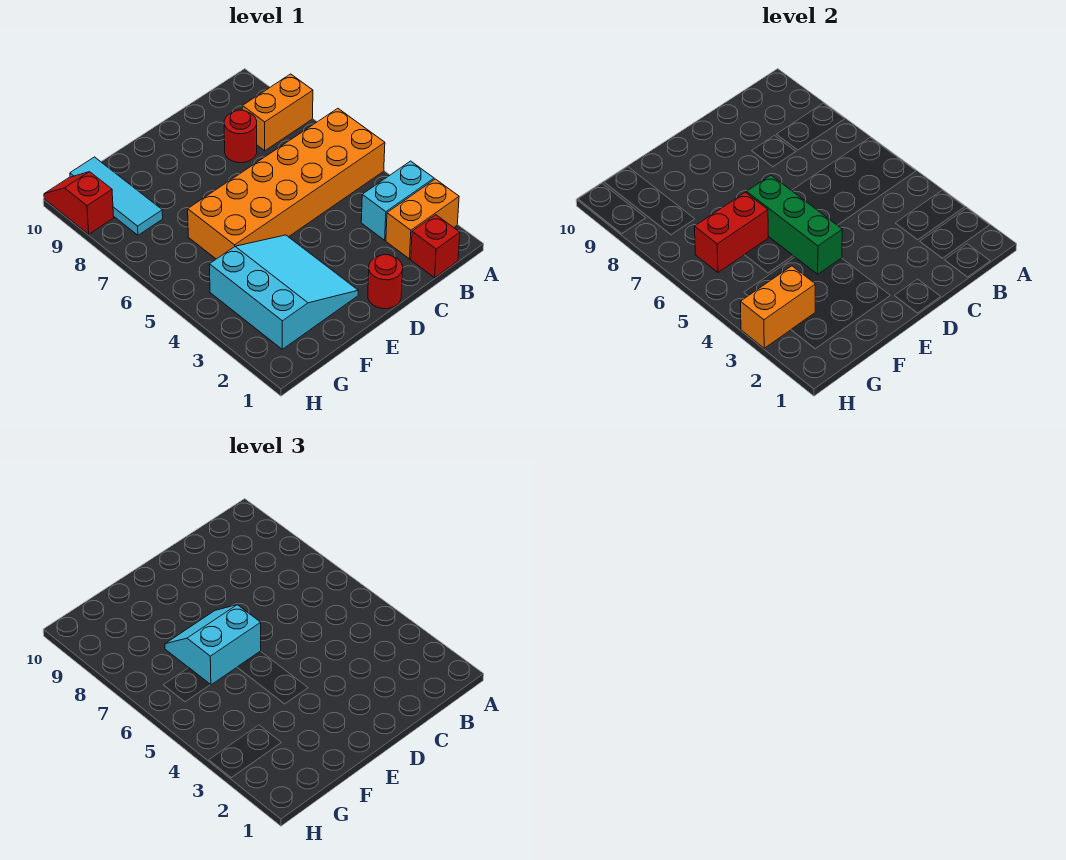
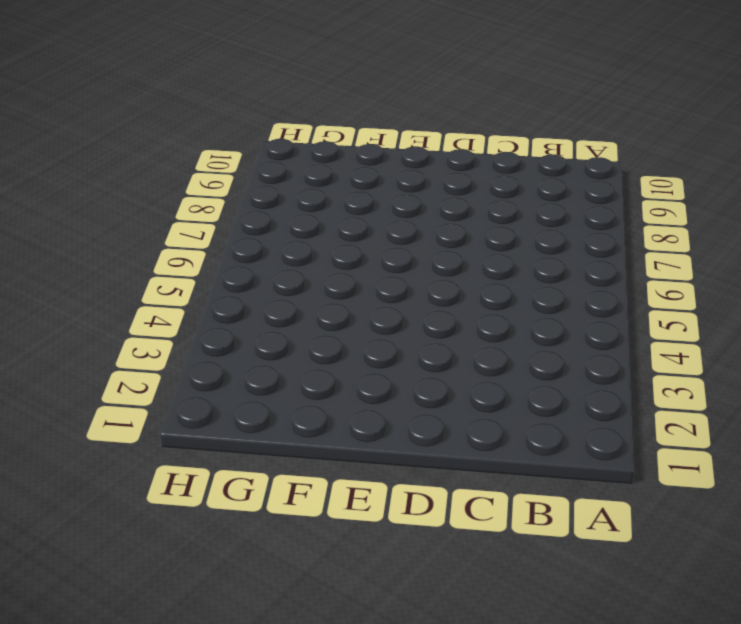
none -> orange brick A2:B2 level 1
none -> cyan brick A3:B3 level 1
none -> orange brick A5:F6 level 1

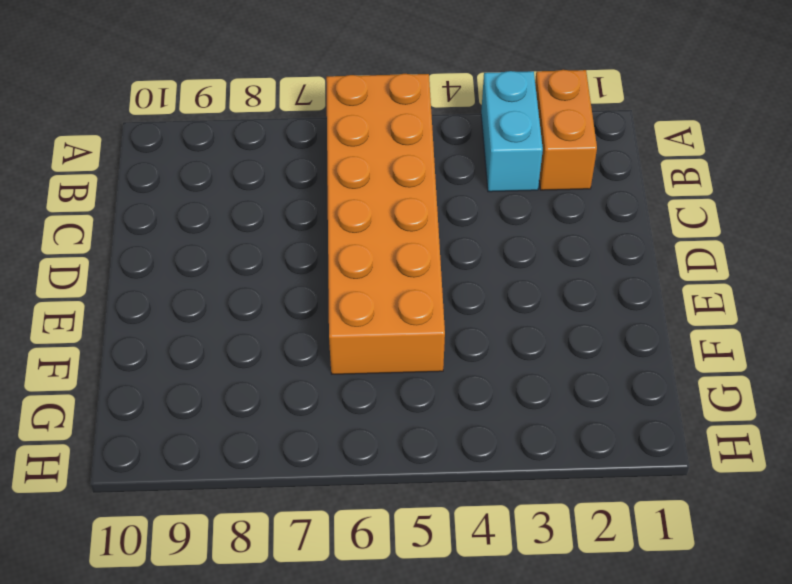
none -> orange brick A8:B8 level 1
none -> red brick B1 level 1
none -> red round brick C8 level 1

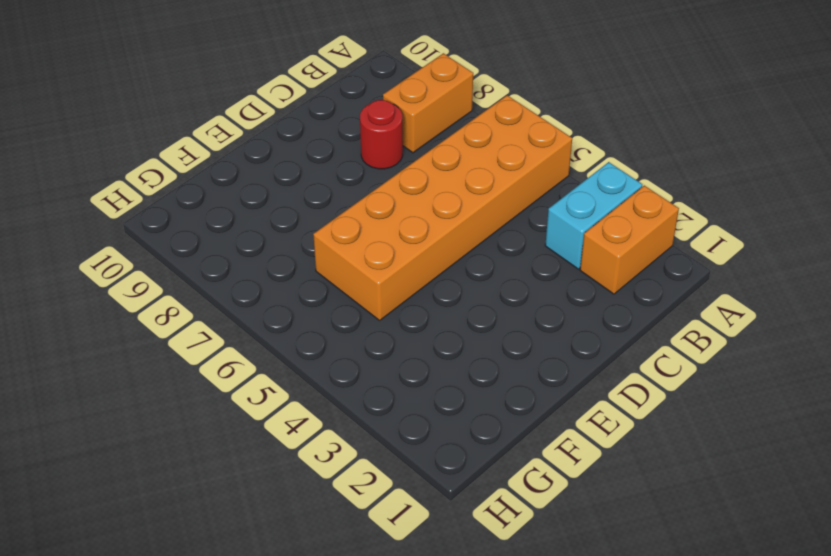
none -> red brick B1 level 1
none -> red round brick D1 level 1
none -> cyan slope E2:G4 level 1 top G

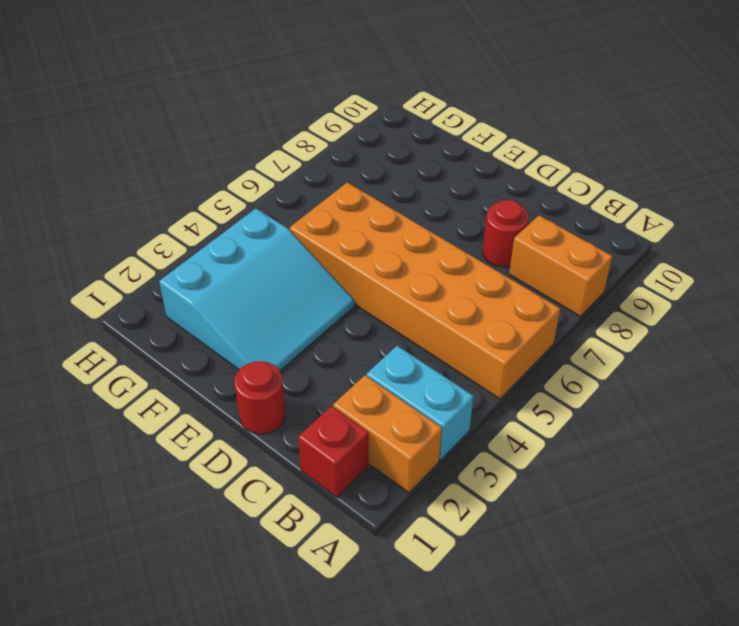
none -> cyan tile G8:G10 level 1
none -> red slope H9:H10 level 1 top 9
none -> green brick E4:E6 level 2

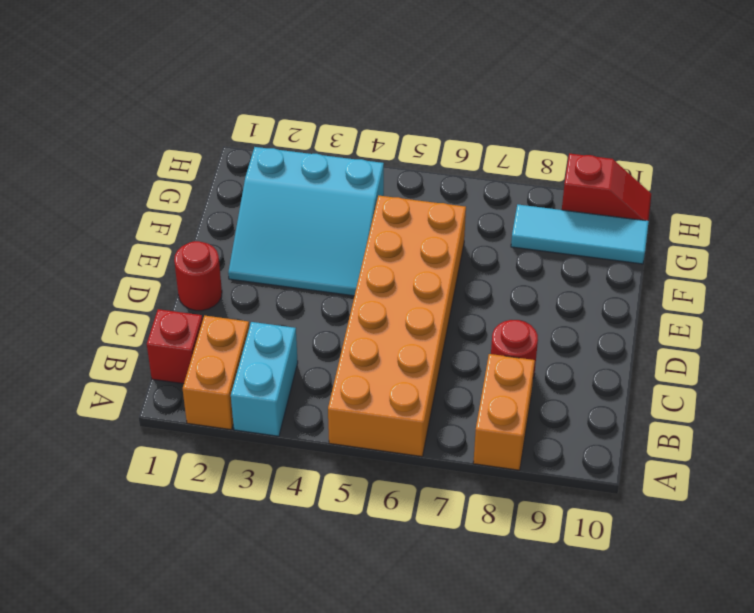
none -> green brick E4:E6 level 2
none -> red brick F6:G6 level 2
none -> orange brick G3:H3 level 2

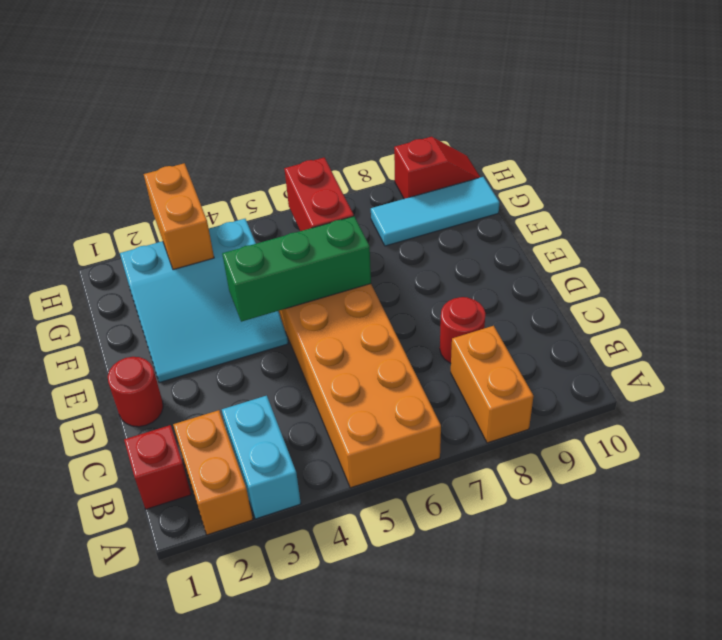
none -> cyan slope E6:F7 level 3 top 6

